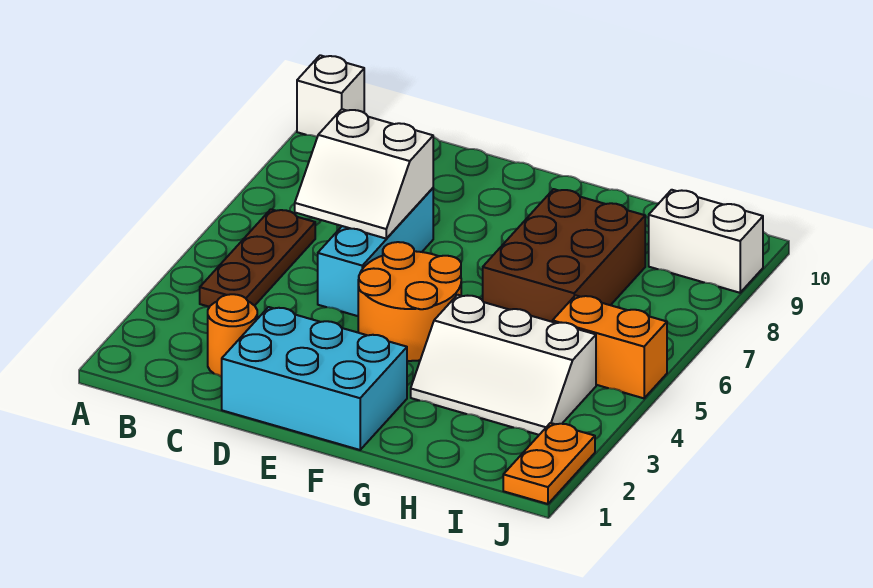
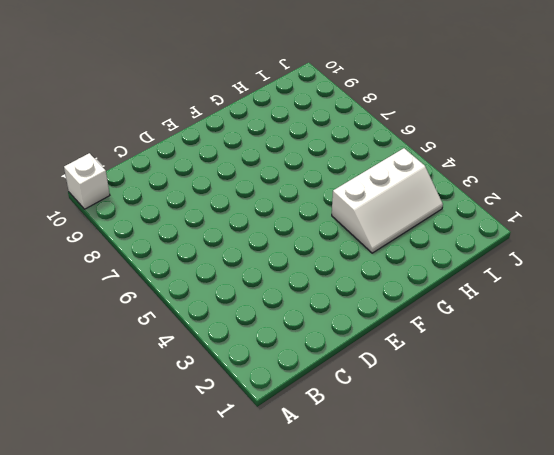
none -> brown plate B4:B6 level 1
none -> orange round brick C2 level 1
none -> cyan brick D1:F2 level 1

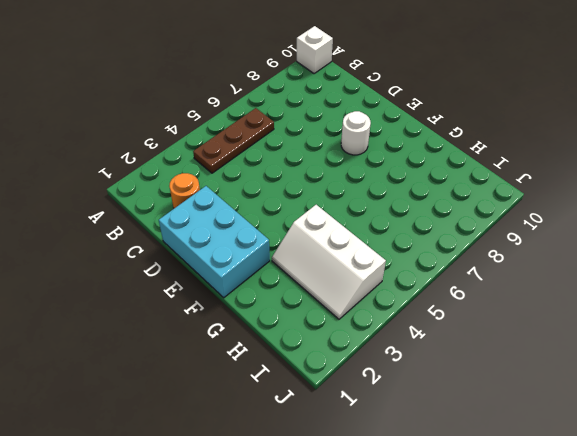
white round brick E8 level 1 -> none
none -> cyan brick D5:D7 level 1
none -> orange round brick E4:F5 level 1
none -> brown brick G6:H8 level 1

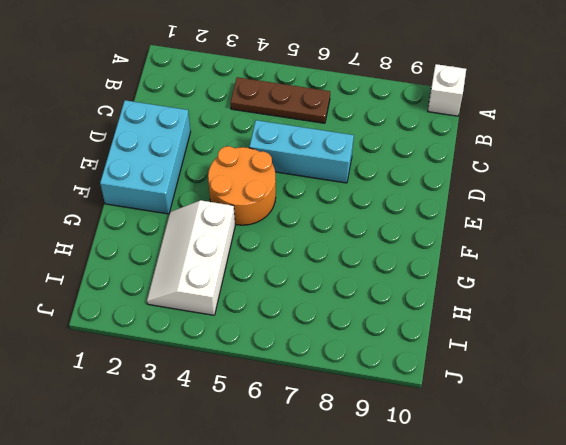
none -> orange round brick C2 level 1
none -> brown brick G6:H8 level 1
none -> orange brick I5:J5 level 1

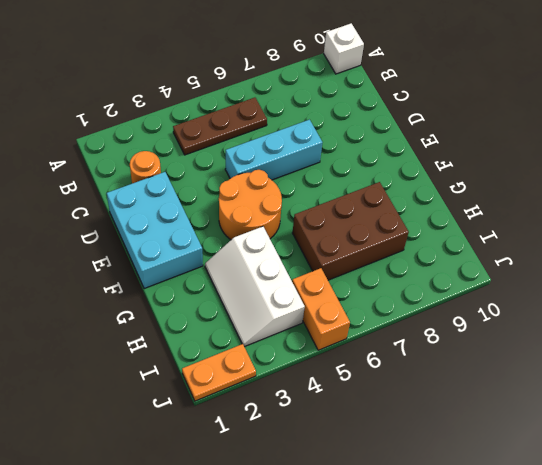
none -> white brick I9:J9 level 1
none -> white slope C6:D7 level 2 top 7

